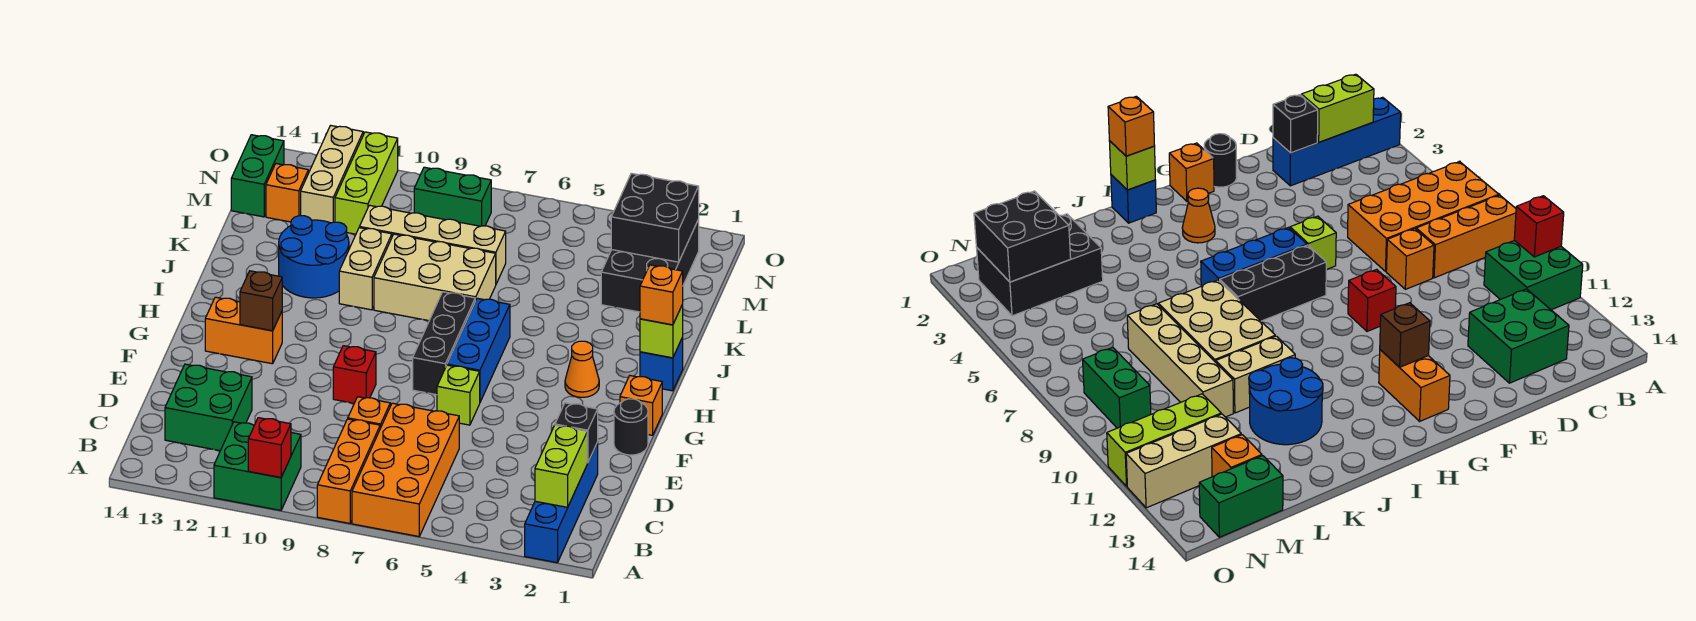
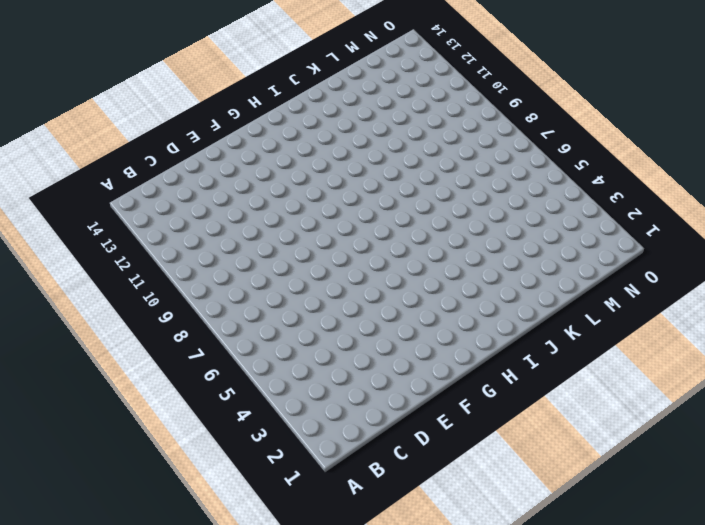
none -> blue brick A2:D2 level 1
none -> orange brick A6:D7 level 1
none -> orange brick A8:C8 level 1
none -> green brick A10:B11 level 1

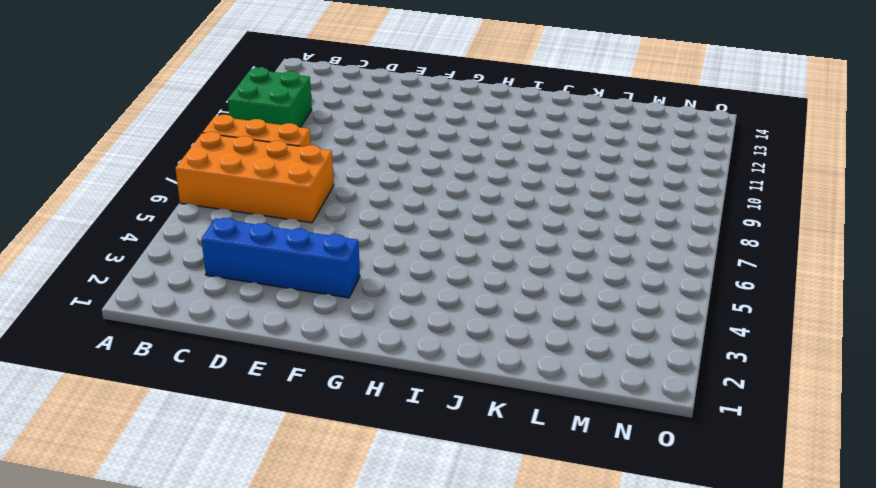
blue brick C3:F3 level 1 -> blue brick A2:D2 level 1
none -> green brick C12:D13 level 1
none -> orange brick D8 level 1
none -> black round brick F1 level 1
none -> lime brick F6 level 1

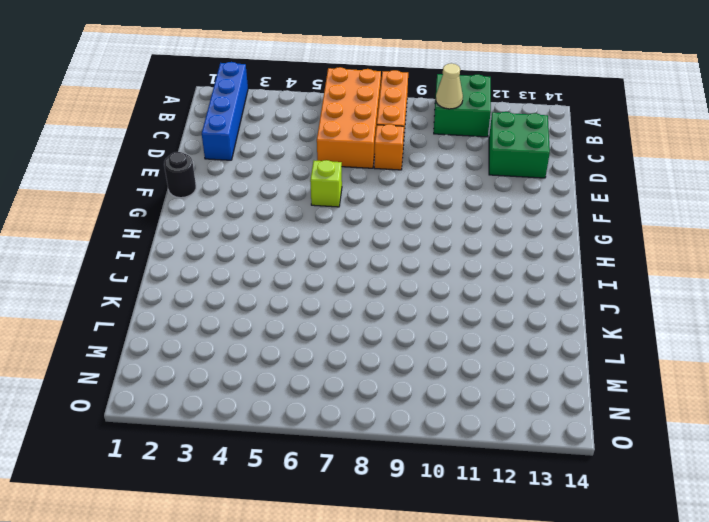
tan cone B10 level 2 -> none
none -> red brick F9 level 1
none -> orange brick G1 level 1
none -> blue brick G6:I6 level 1
none -> black brick G7:I7 level 1

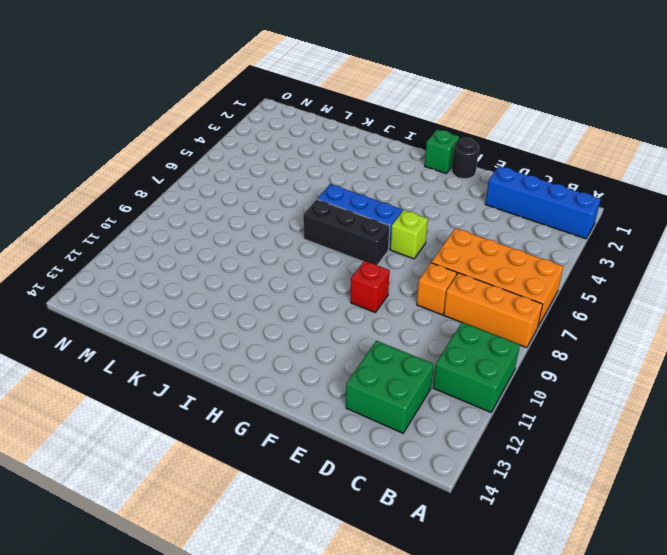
green brick G1 level 1 -> orange brick G1 level 1
none -> orange brick G12:G13 level 1
none -> orange cone H3 level 1
none -> blue brick I1 level 1
none -> tan brick J7:K9 level 1

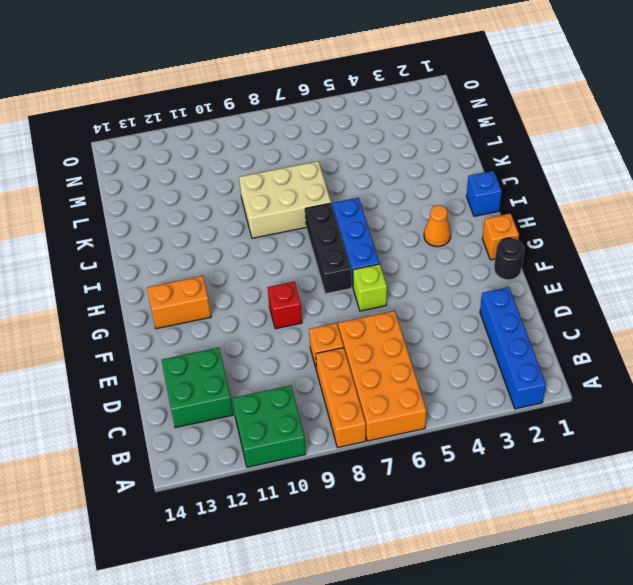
none -> tan brick J10:K10 level 1
none -> blue round brick J11:K12 level 1
none -> black brick L2:N3 level 1
none -> tan brick L7:L10 level 1

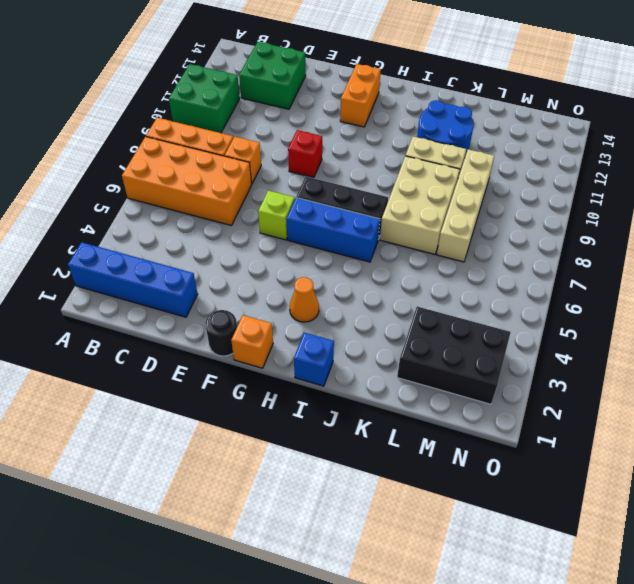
none -> lime brick M11:O11 level 1
none -> tan brick M12:O12 level 1
none -> orange brick M13 level 1
none -> green brick M14:N14 level 1

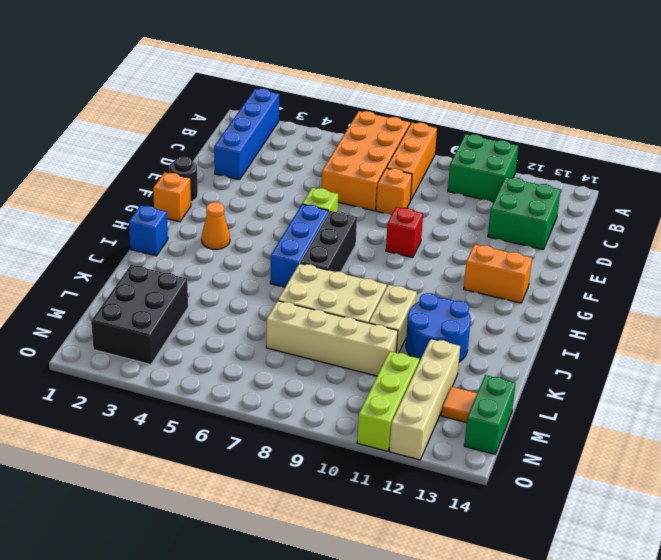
tan brick L12:O12 level 1 -> tan brick M12:O12 level 1
orange tile M13 level 1 -> orange brick M13 level 1
none -> green brick N8:N9 level 1
none -> red brick A10 level 2
none -> lime brick B2:C2 level 2
none -> black brick D2 level 2

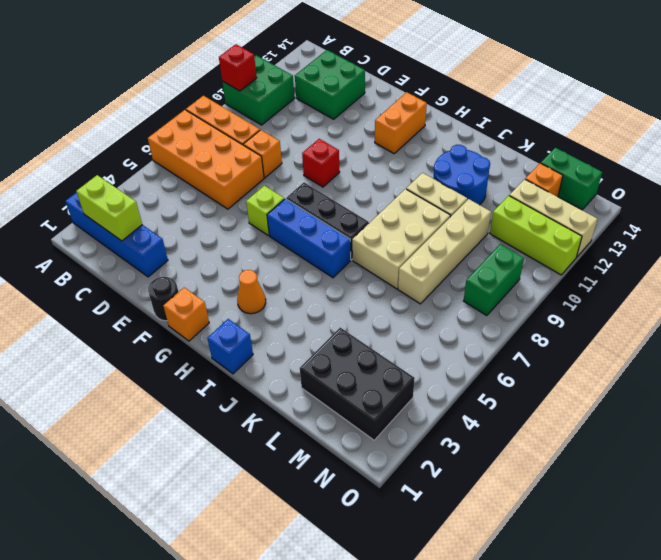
none -> black brick D2 level 2
none -> brown brick G12 level 2
none -> lime brick I1 level 2
none -> black brick M2:N3 level 2

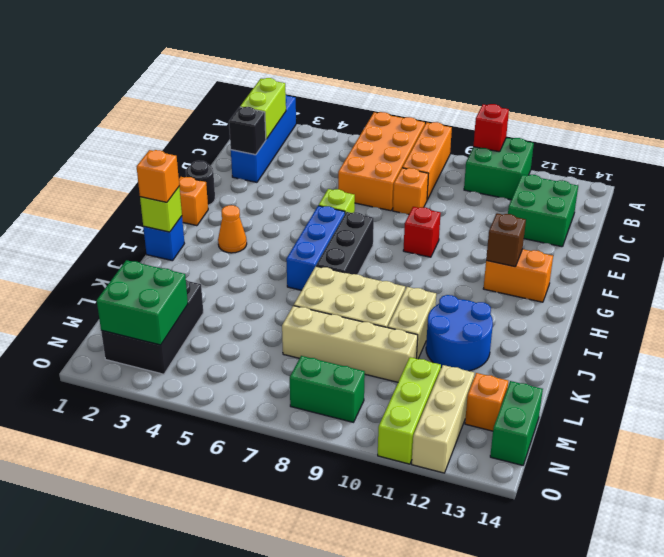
green brick M2:N3 level 2 -> black brick M2:N3 level 2

